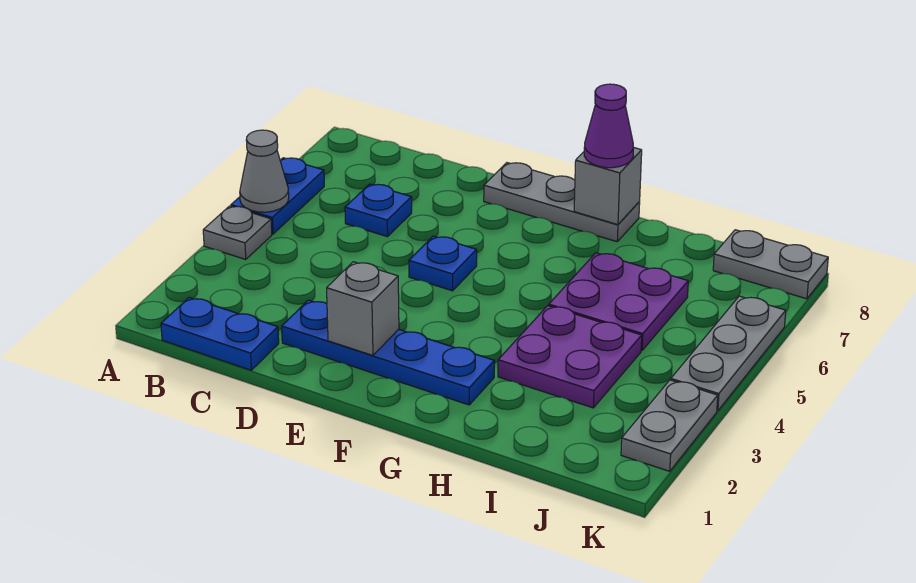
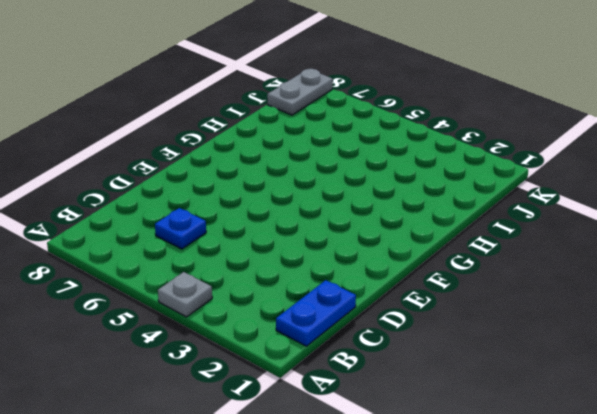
none -> blue plate A5:A6 level 1
none -> blue plate D2:G2 level 1
none -> blue plate E5 level 1

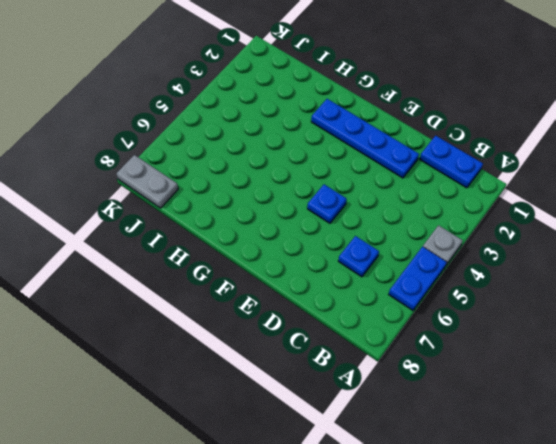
none -> grey plate E8:G8 level 1
none -> purple plate H3:I4 level 1
none -> purple plate H5:I6 level 1

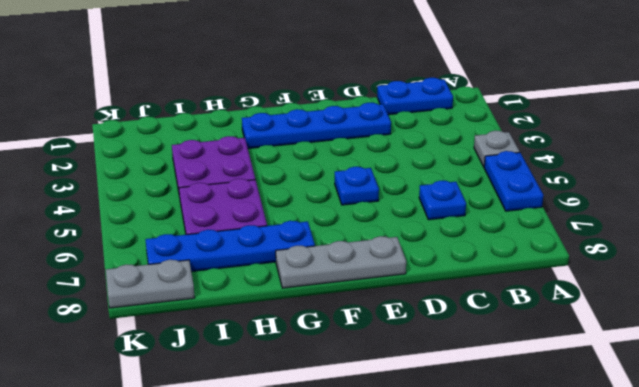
blue plate G7:J7 level 1 -> none
none -> grey plate K2:K3 level 1
none -> grey plate K4:K6 level 1
none -> grey cone A5 level 2

